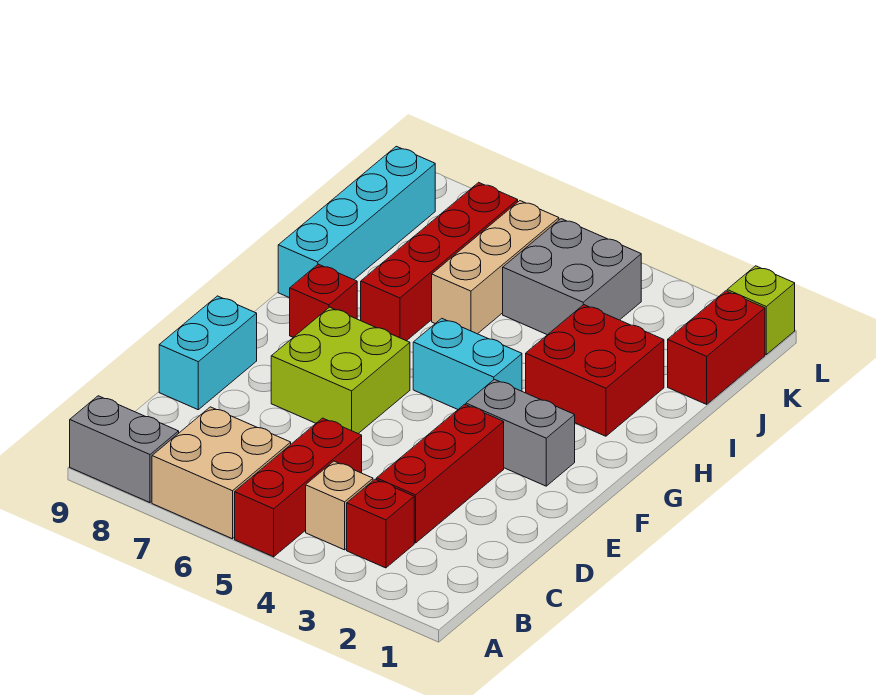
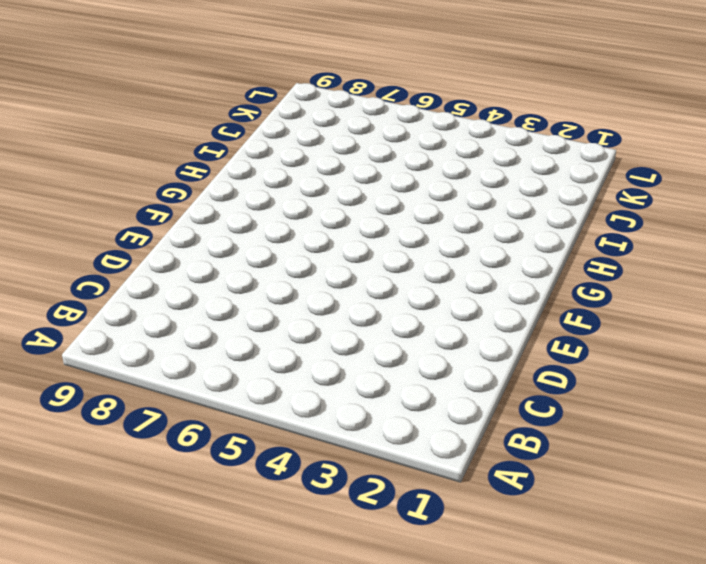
none -> red brick A5:C5 level 1
none -> tan brick A6:B7 level 1
none -> grey brick A8:A9 level 1

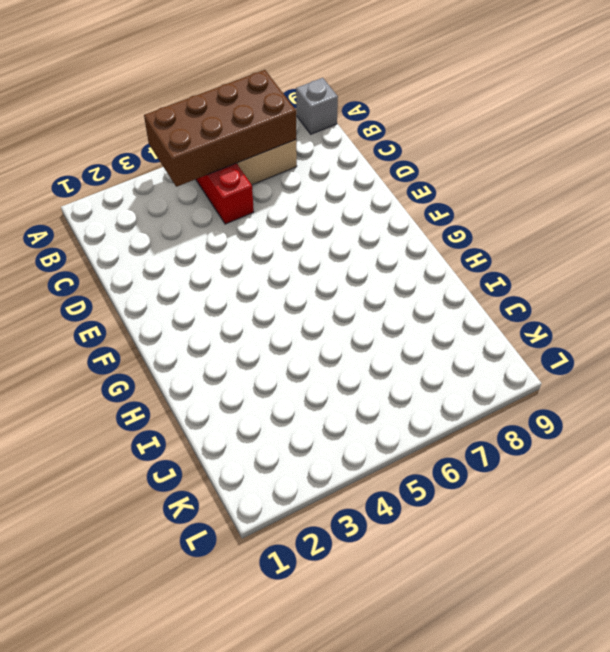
brown brick A4:B7 level 2 -> none
grey brick A9 level 1 -> grey brick A8:A9 level 1
none -> red brick B3 level 1
none -> tan brick B4 level 1
none -> red brick C3:E3 level 1

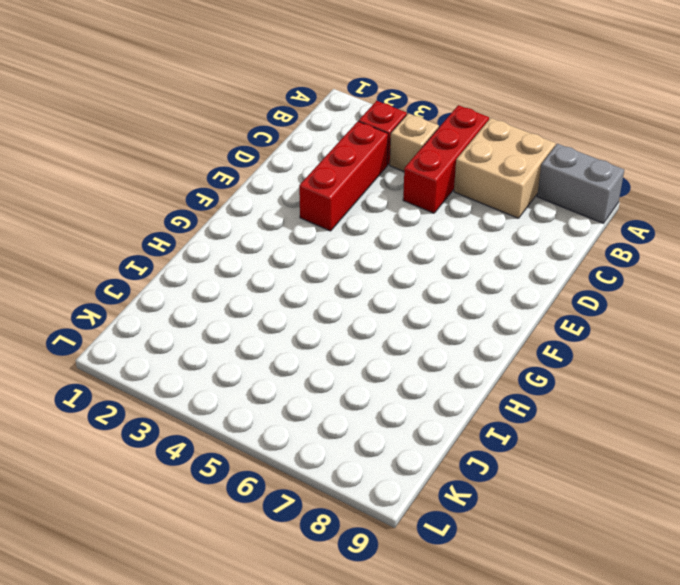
none -> cyan brick D9:E9 level 1
none -> lime brick E6:F7 level 1
none -> grey brick F2:F3 level 1

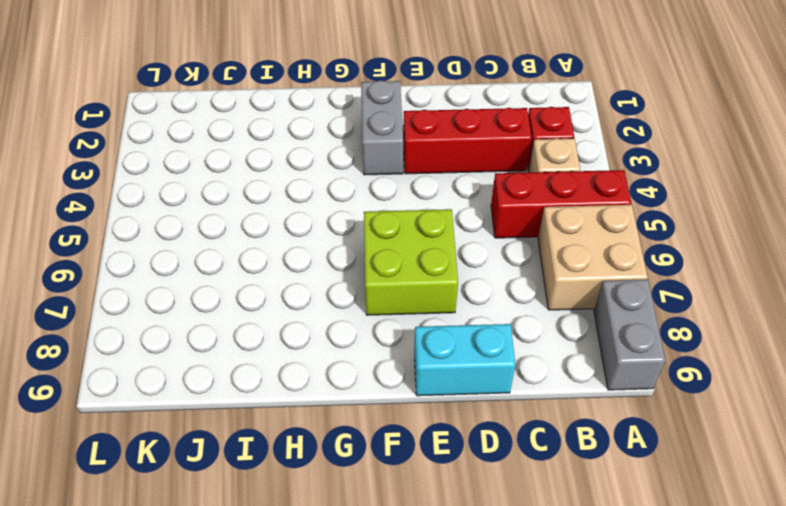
none -> cyan brick G4:G5 level 1
none -> red brick G8 level 1
none -> red brick H2:I3 level 1

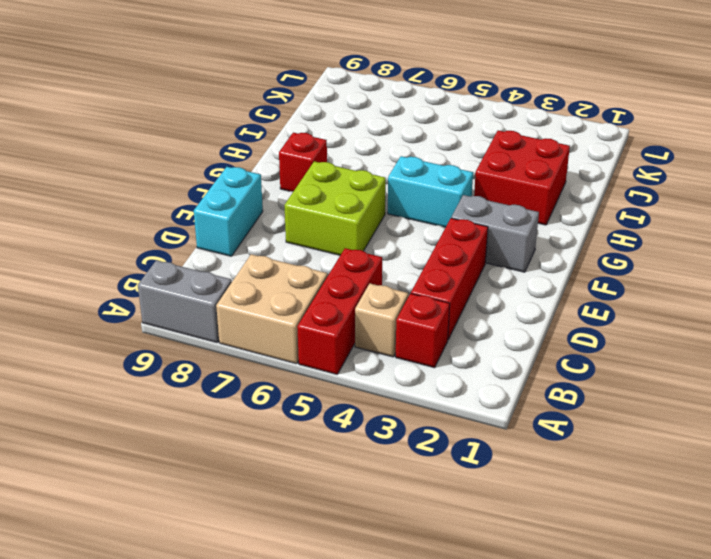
none -> red brick H7:K7 level 1
none -> cyan brick H9:K9 level 1
none -> tan brick I6:K6 level 1

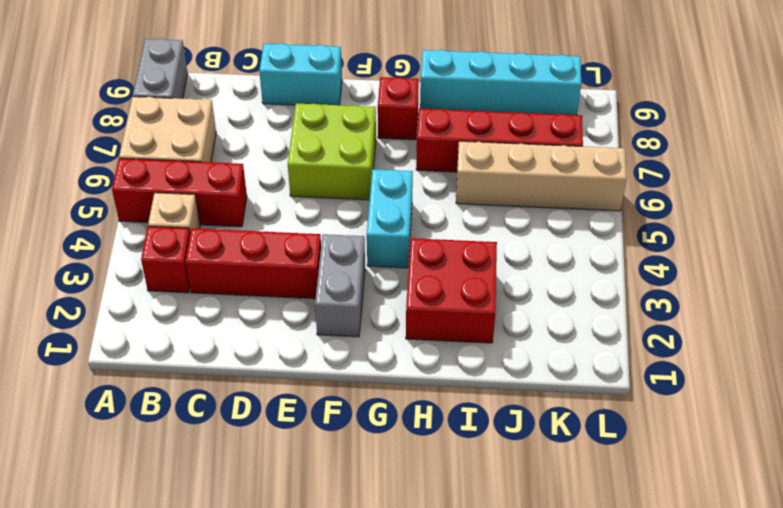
tan brick I6:L6 level 1 -> tan brick I6:K6 level 1
none -> red brick J1:K1 level 1
none -> grey brick J4:K5 level 1
none -> lime brick L1 level 1

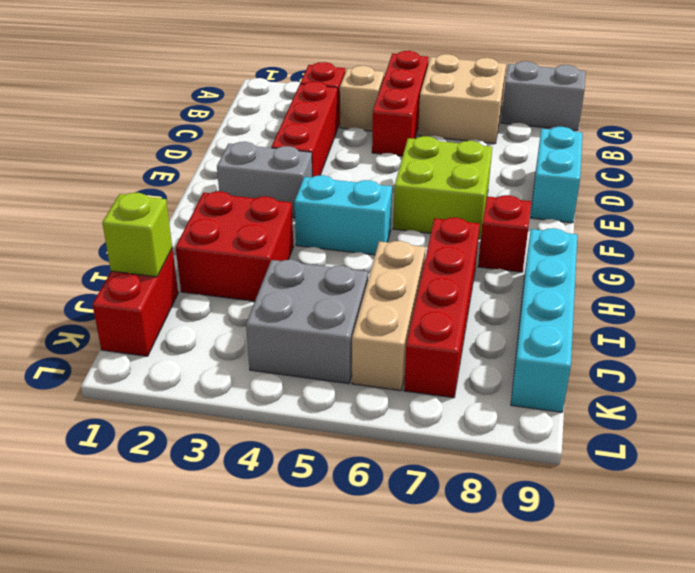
lime brick J1 level 2 -> lime brick L1 level 1

